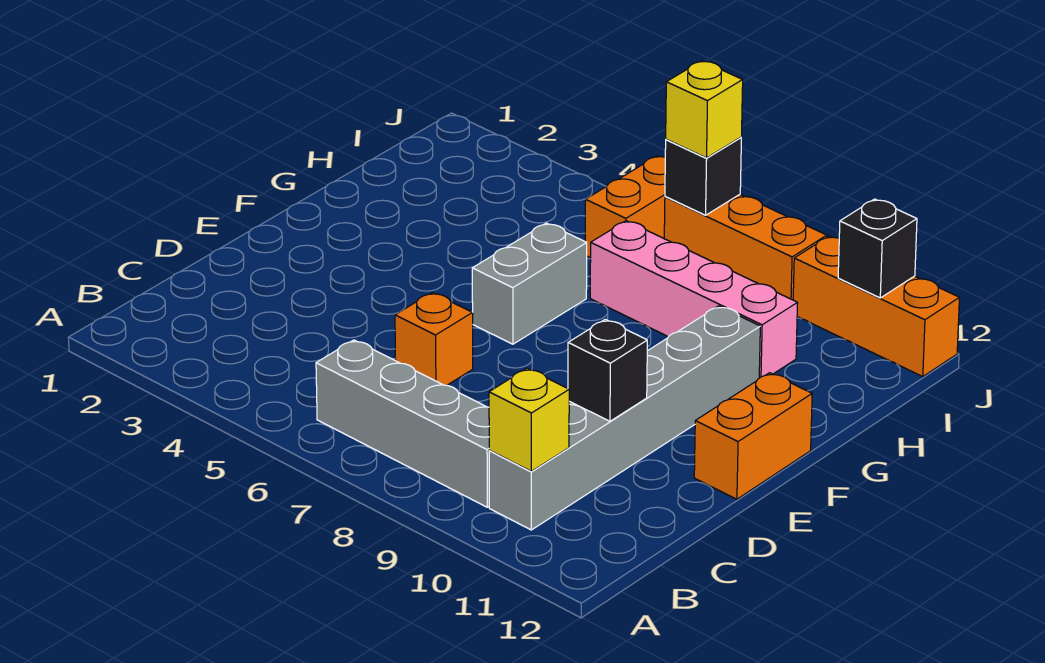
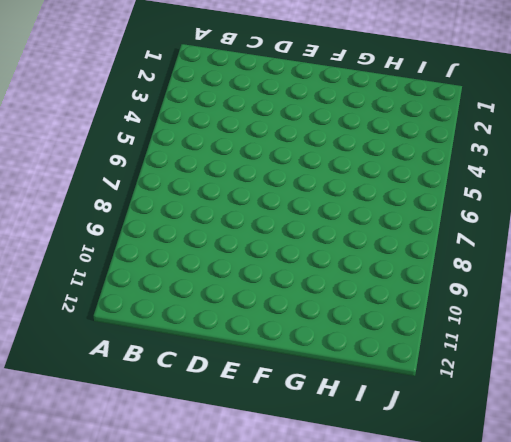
none -> grey brick B6:B9 level 1
none -> grey brick B10:G10 level 1
none -> orange brick D6 level 1

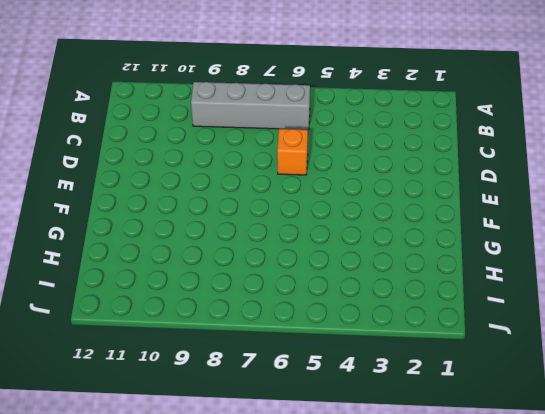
none -> grey brick B10:G10 level 1
none -> orange brick E12:F12 level 1
none -> grey brick F6:G6 level 1

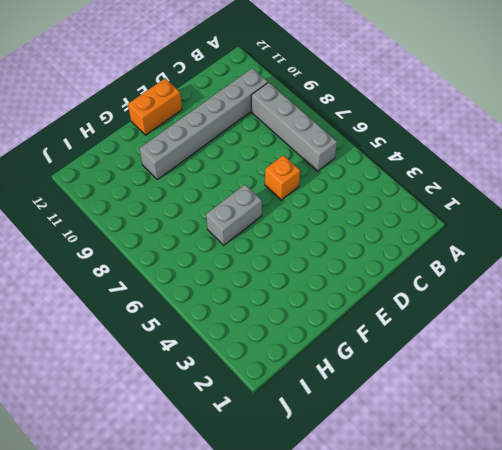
none -> pink brick H7:H10 level 1
none -> orange brick I6:J6 level 1
none -> orange brick J7:J9 level 1

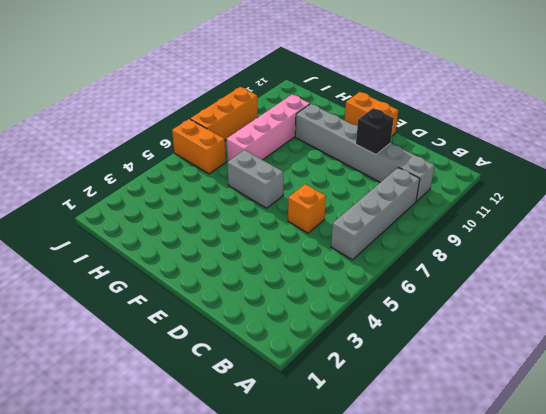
none -> orange brick J10:J12 level 1
none -> yellow brick B10 level 2
none -> black brick J7 level 2

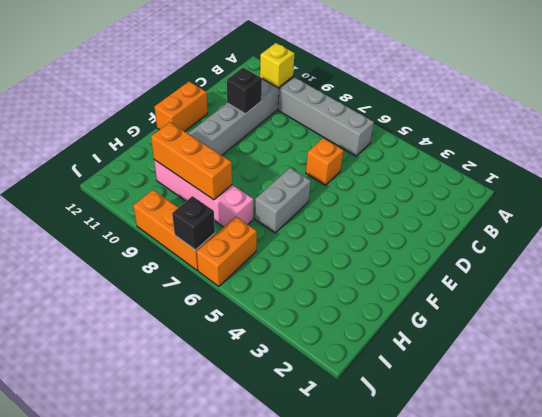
orange brick H8:H10 level 2 -> orange brick J10:J12 level 1
none -> black brick J11 level 2
none -> yellow brick J7 level 3

